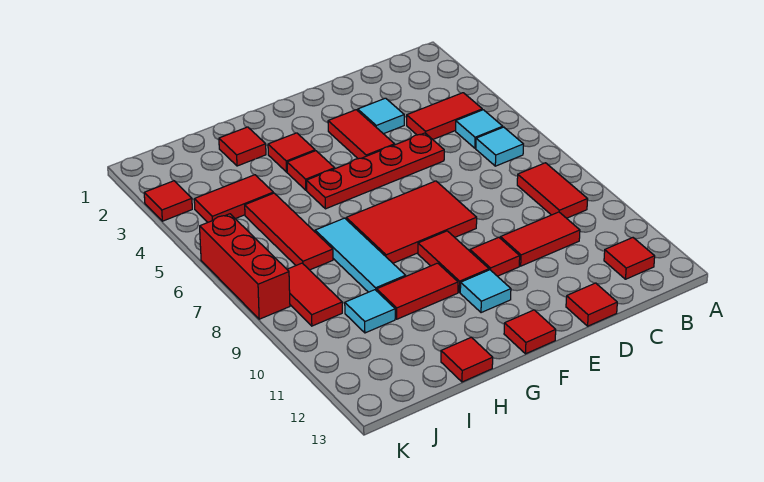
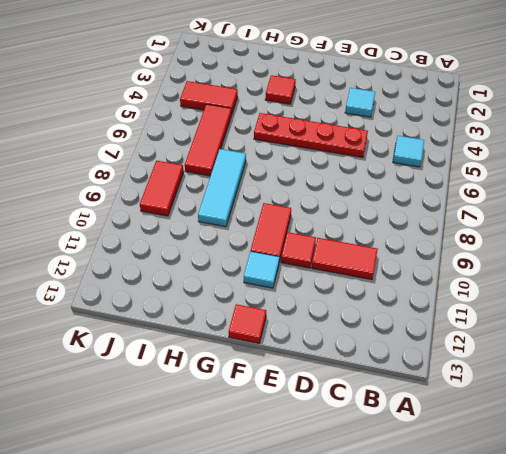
none -> red tile B4:C4 level 1
none -> cyan tile B6 level 1
none -> red tile B8:B9 level 1

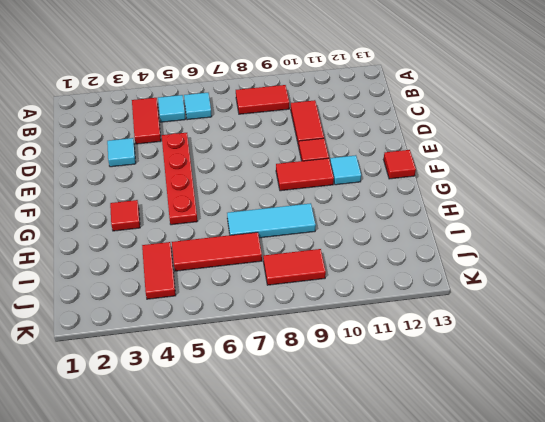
none -> red tile B12 level 1
none -> red tile D13 level 1
none -> red tile E3:E4 level 1

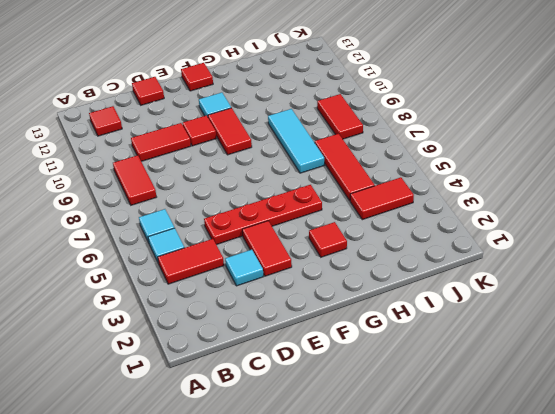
none -> red tile E7:G8 level 1
none -> red tile G4 level 1
none -> red tile G10:H10 level 1

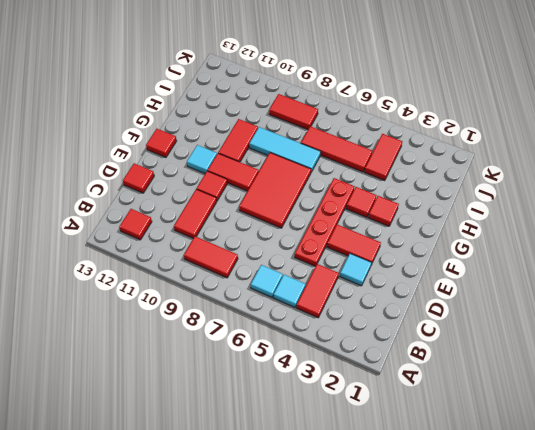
none -> red tile H2 level 1
none -> red tile H13 level 1
none -> cyan tile I10 level 1

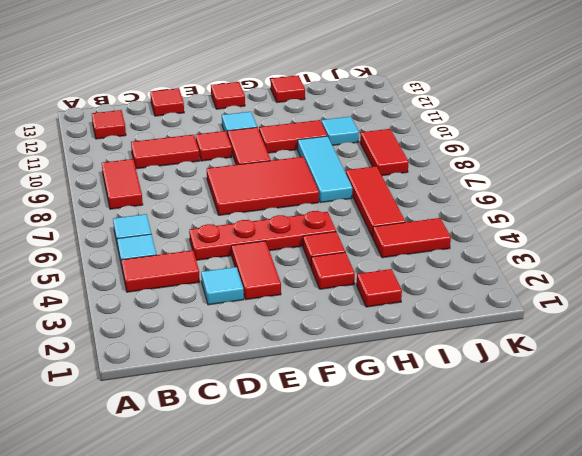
none -> red tile K3 level 1
none -> red brick K6:K8 level 1

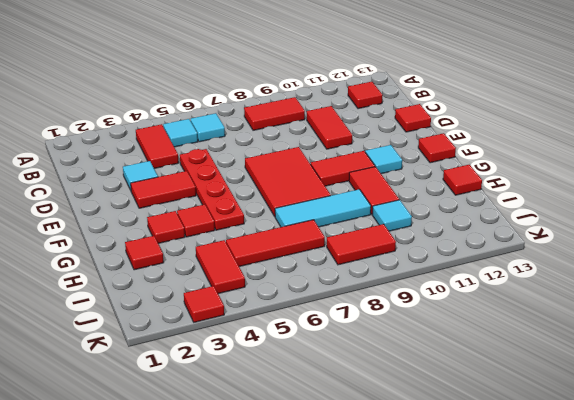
none -> red tile E10 level 1
none -> red brick K6:K8 level 1

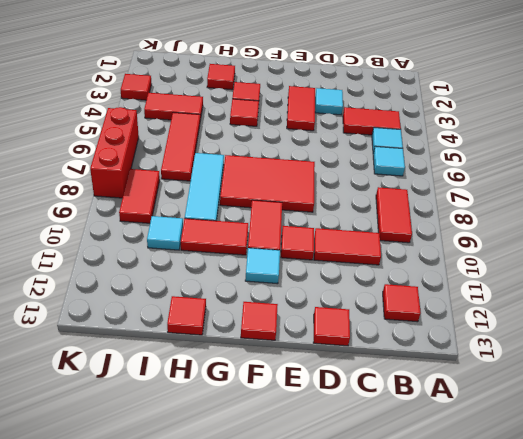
none -> red plate D5:G5 level 1

